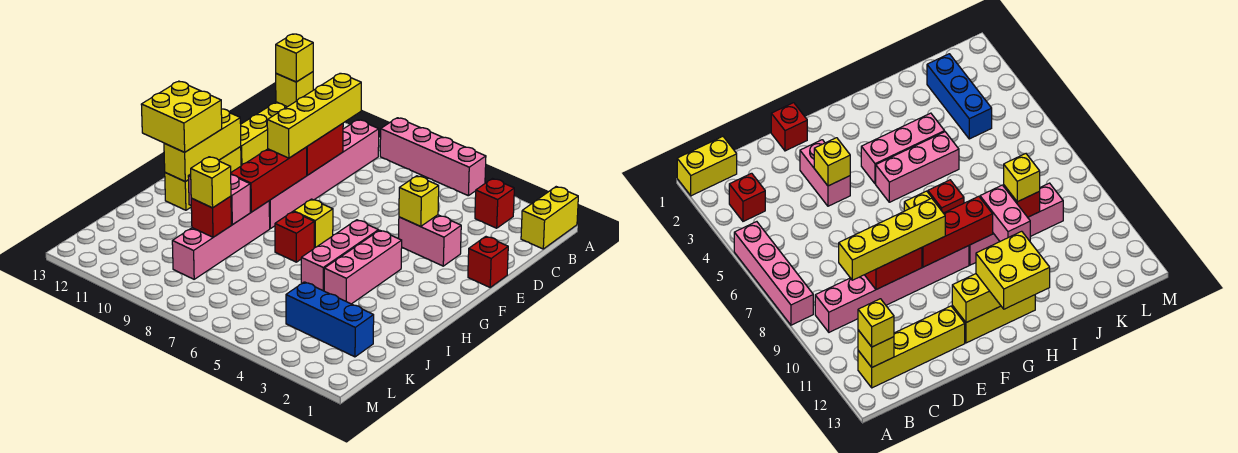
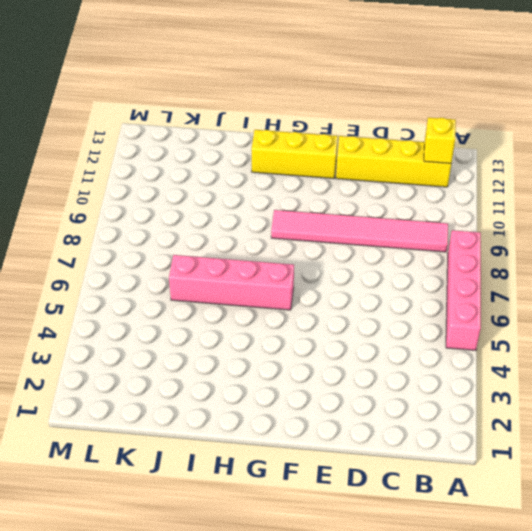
pink tile B9:G9 level 1 -> pink brick B9:G9 level 1
pink brick G6:J6 level 1 -> pink brick H9:K9 level 1
none -> yellow brick A1:B1 level 1
none -> red brick B3 level 1
none -> red brick E1 level 1

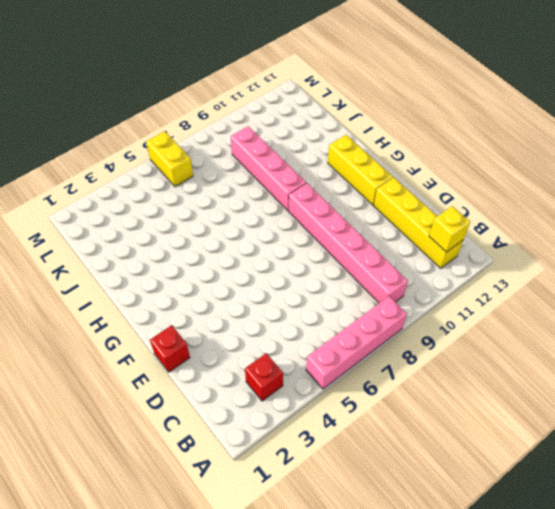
yellow brick L6:M6 level 1 -> yellow brick A1:B1 level 1
none -> pink brick E3:E4 level 1
none -> pink brick G4:I4 level 1
none -> pink brick G5:I5 level 1

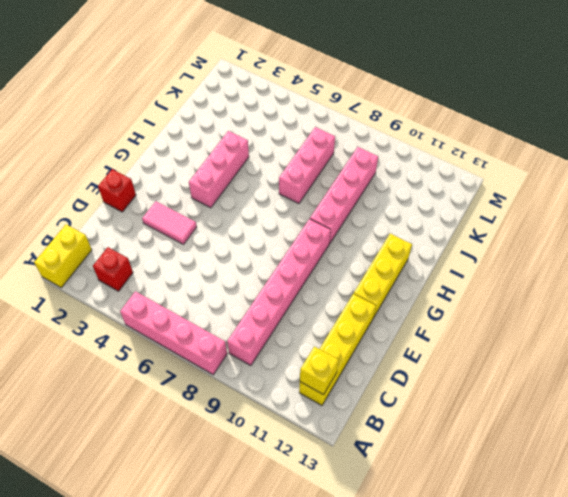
pink tile E3:E4 level 1 -> pink brick E3:E4 level 1
pink brick I7:K7 level 1 -> pink brick G5:I5 level 1
none -> yellow brick G7 level 1
none -> red brick H7 level 1
none -> blue brick K2:K4 level 1

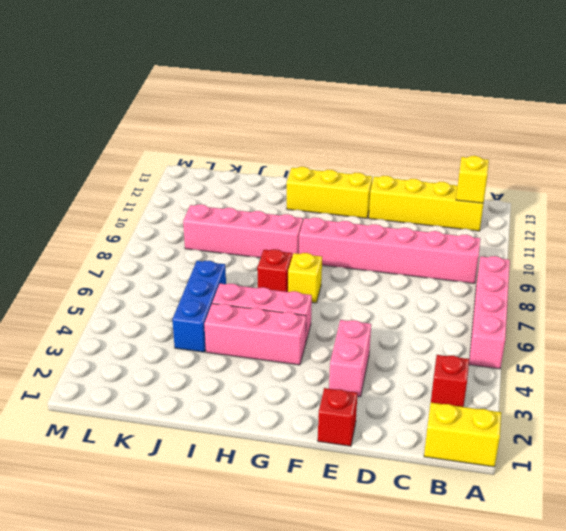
blue brick J4:J6 level 1 -> blue brick K2:K4 level 1
none -> red brick D9:E9 level 2
none -> yellow brick E4 level 2
none -> red brick F9:H9 level 2

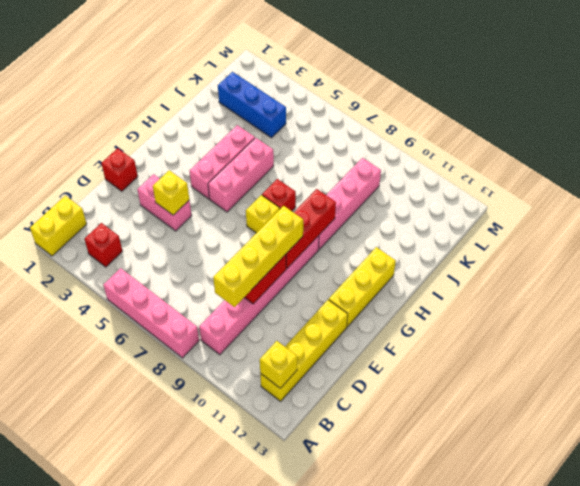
none -> yellow brick F12:H12 level 2
none -> pink brick I9:I10 level 2
none -> red brick J9 level 2

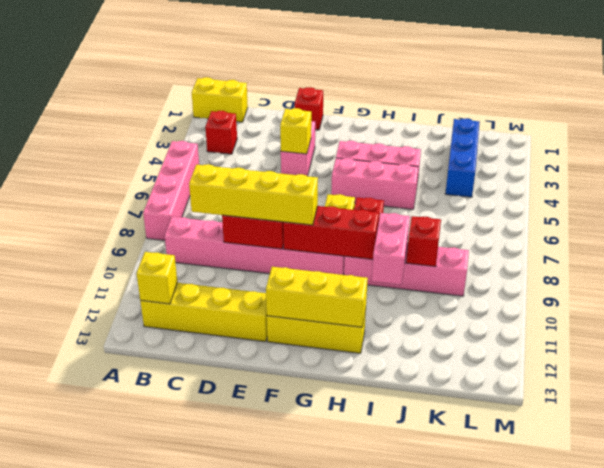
none -> yellow brick B12 level 3
none -> yellow brick G12:H13 level 3
none -> yellow brick J9 level 3

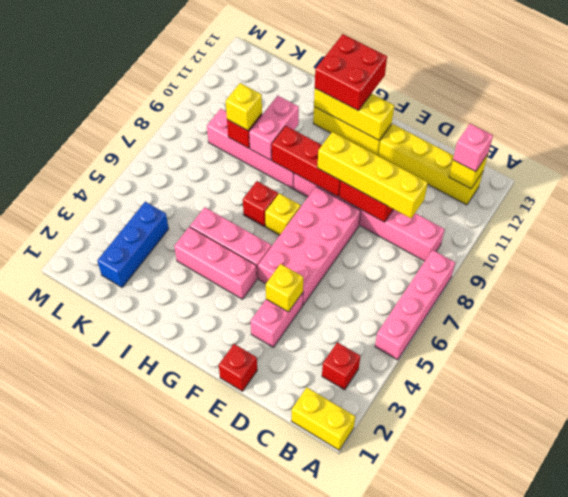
pink brick B12 level 3 -> yellow brick B12 level 3
pink brick E5:F8 level 1 -> none
red brick G12:H13 level 3 -> yellow brick G12:H13 level 3

